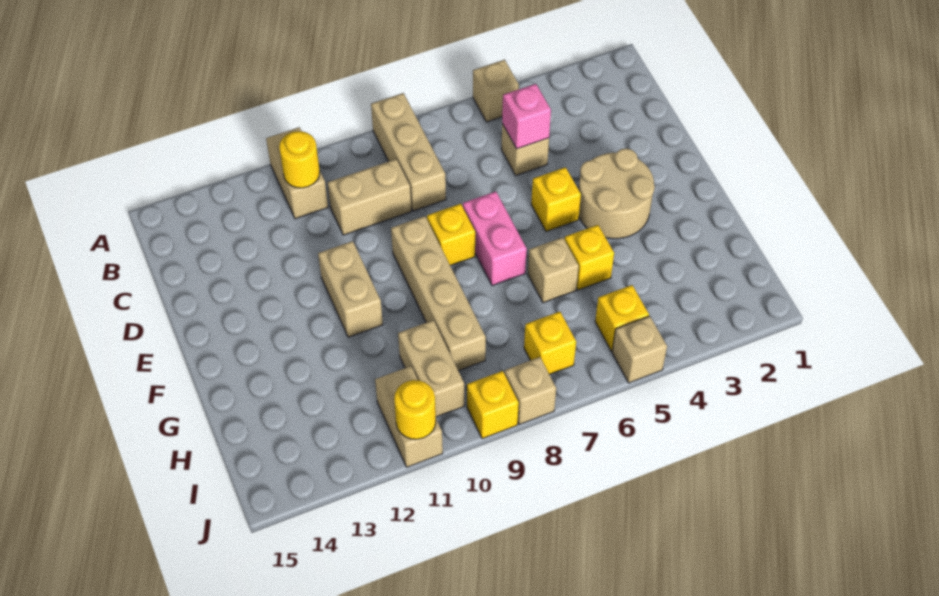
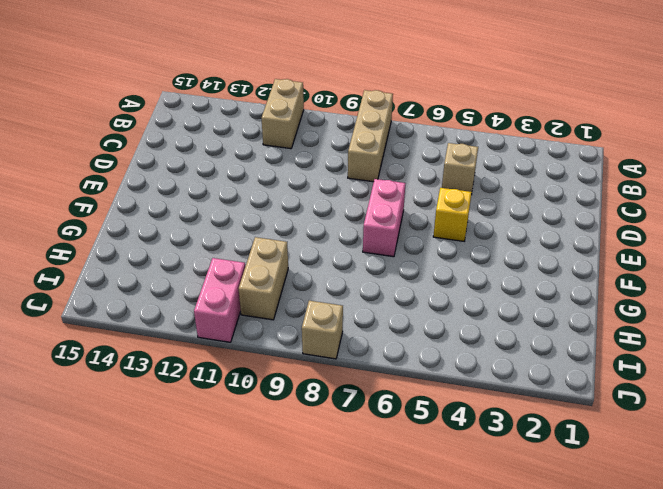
pink brick I11:J11 level 1 -> tan brick I11:J11 level 1
none -> tan brick A5 level 1
none -> tan brick C9:C10 level 1
none -> tan round brick E3:F4 level 1

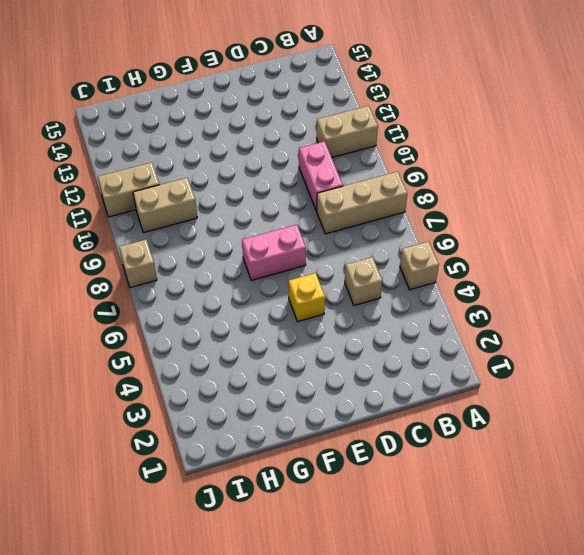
pink brick C9:C10 level 1 -> tan brick C9:C10 level 1
none -> tan round brick E3:F4 level 1
none -> yellow brick E8 level 1
none -> tan brick E9:H9 level 1

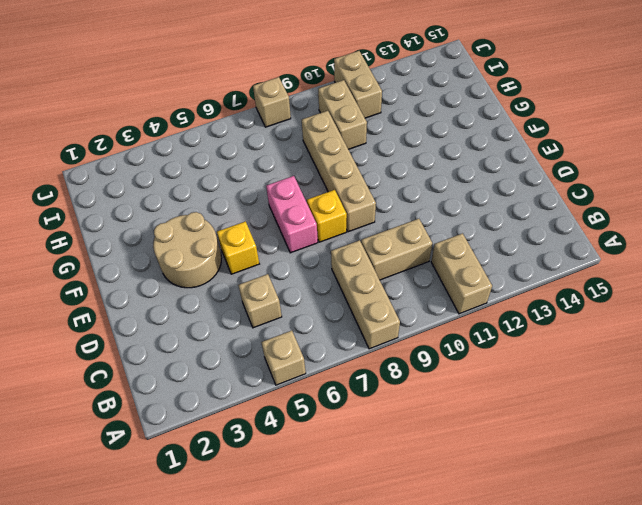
none -> tan brick E11:F11 level 1
none -> yellow brick G5 level 1
none -> tan brick G6 level 1

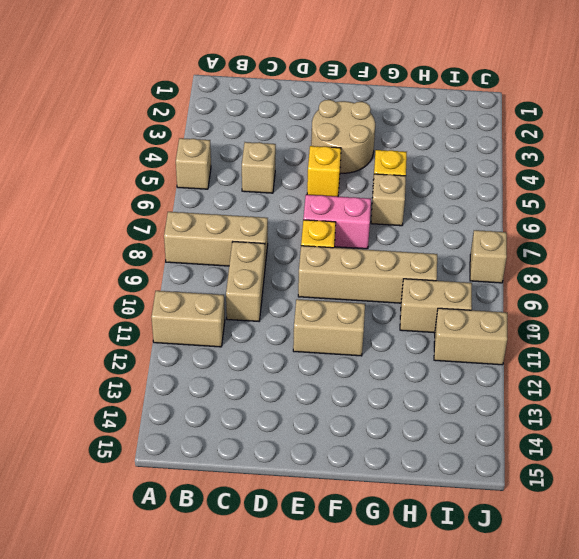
none -> yellow brick I5 level 1
none -> yellow brick I7 level 1
none -> tan brick J5 level 1

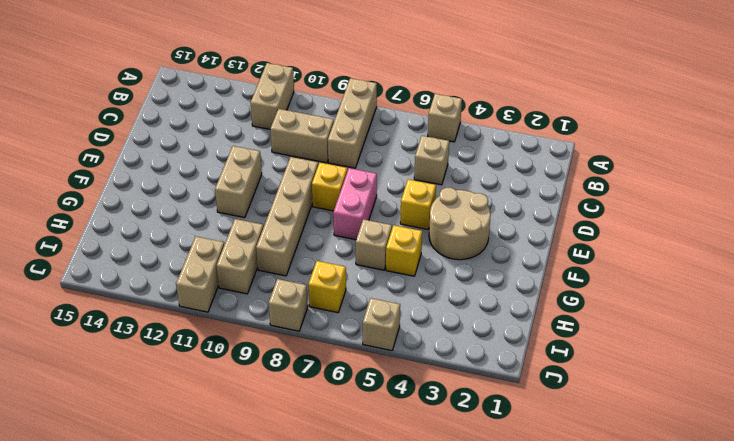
none -> yellow brick I5 level 1
none -> yellow brick J9 level 1
none -> yellow round brick B11 level 2

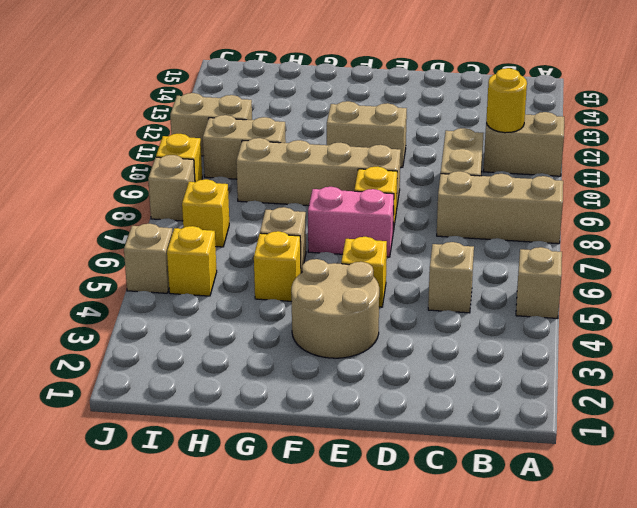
none -> pink brick C5 level 2
none -> yellow round brick J11 level 2

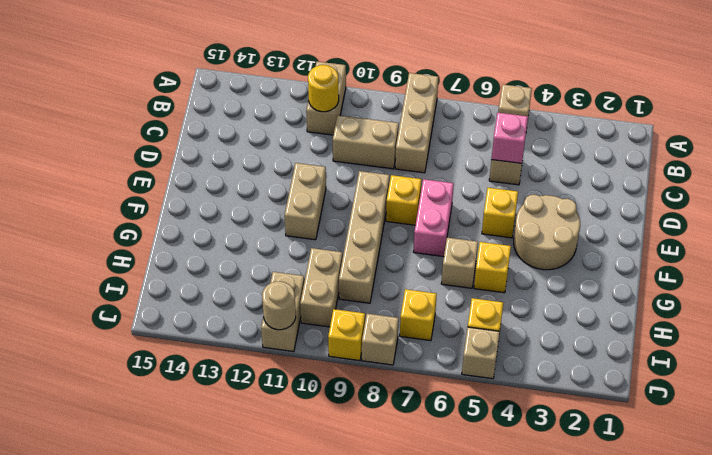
tan round brick J11 level 2 -> yellow round brick J11 level 2

